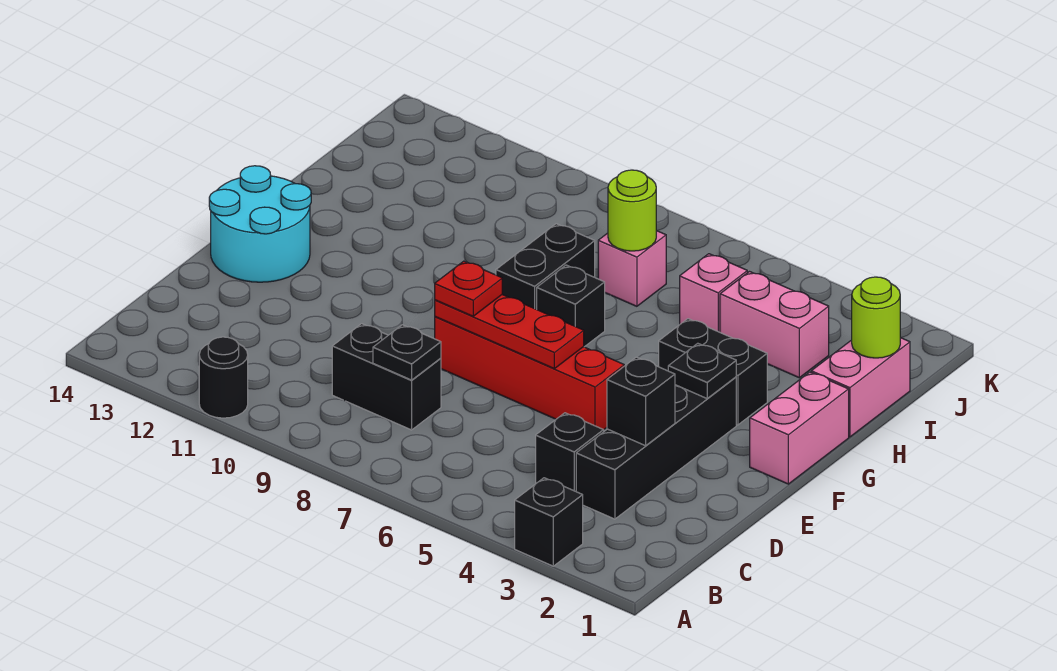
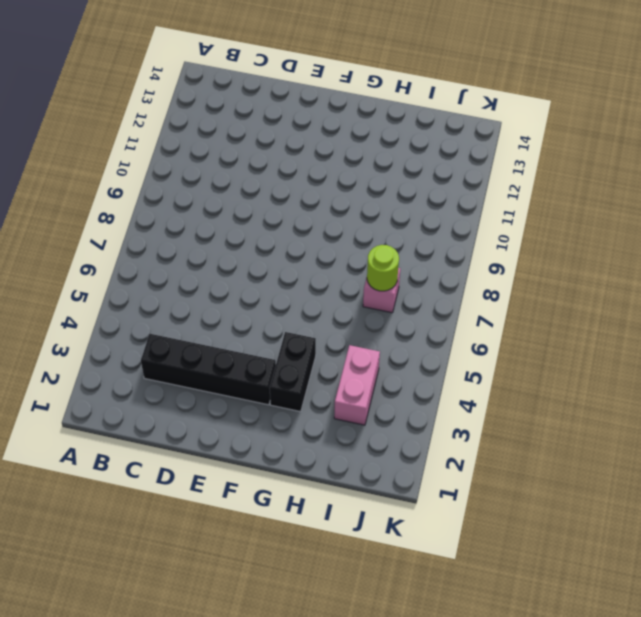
none -> black brick A3 level 1
none -> black round brick A11 level 1
none -> black brick C4 level 1

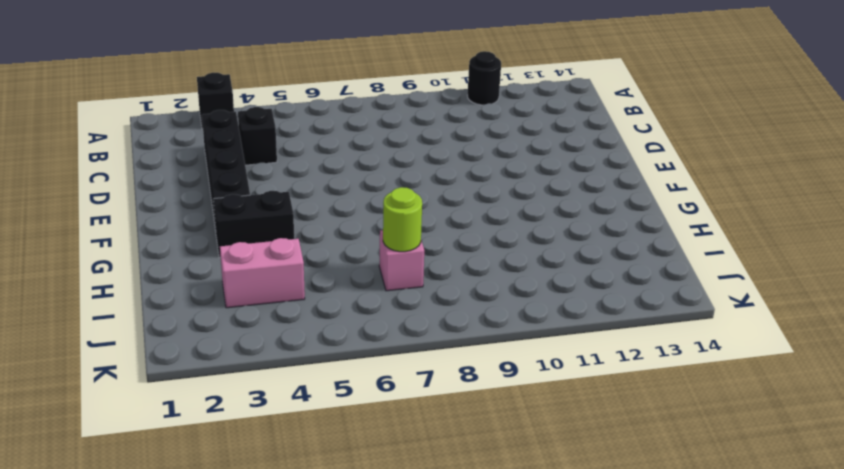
none -> black brick C8:C9 level 1
none -> red brick E5:E8 level 1
none -> cyan round brick E13:F14 level 1

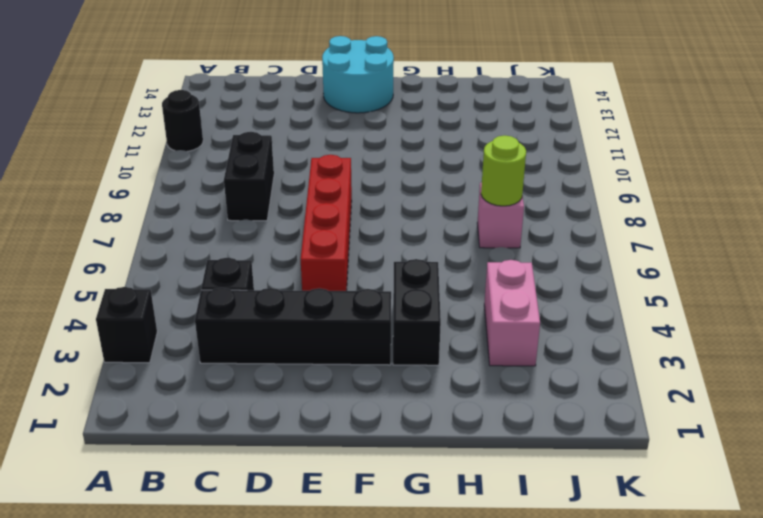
none -> pink brick F1:G1 level 1
none -> black brick G7 level 1
none -> black brick G8:H8 level 1

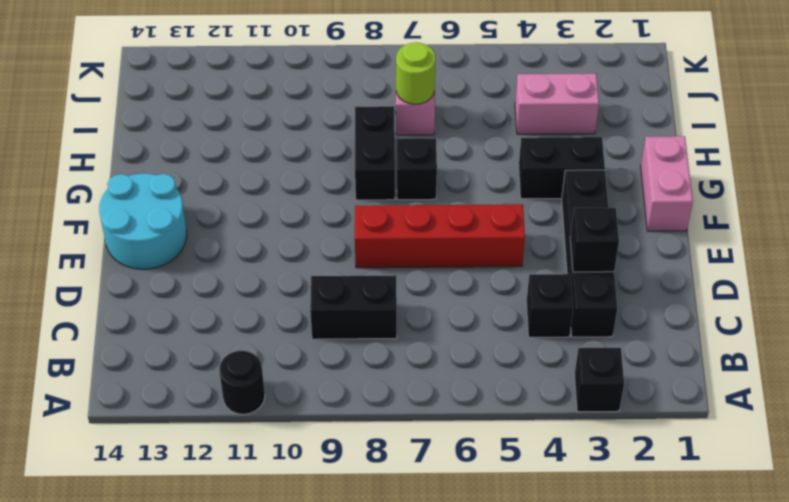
none -> pink brick H1:I1 level 1
none -> pink brick I5 level 1
none -> black plate C8 level 2

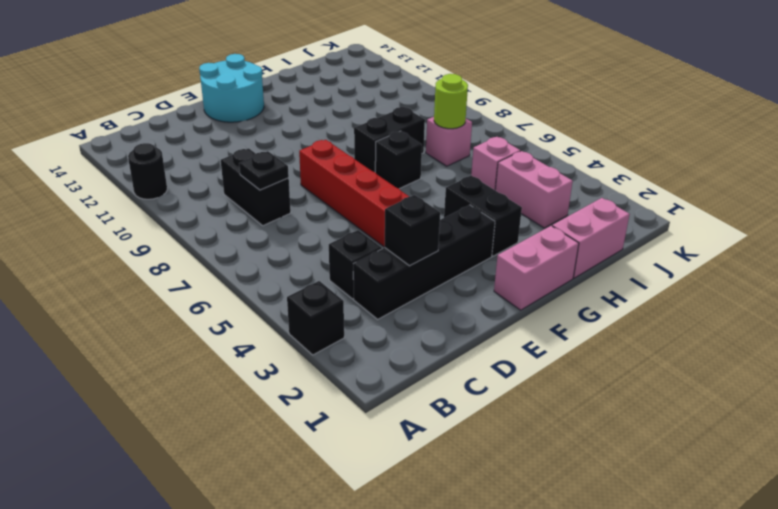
none -> red plate E6:E8 level 2
none -> black plate F3 level 2
none -> lime round brick I1 level 2

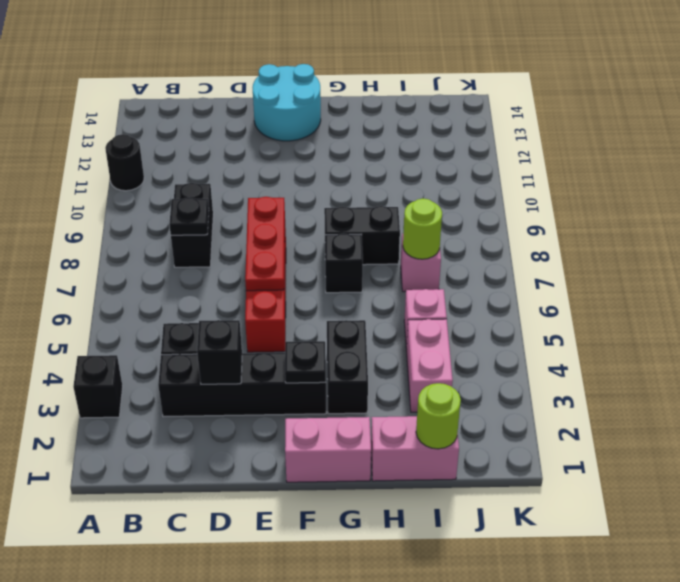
none -> red plate E8 level 3

